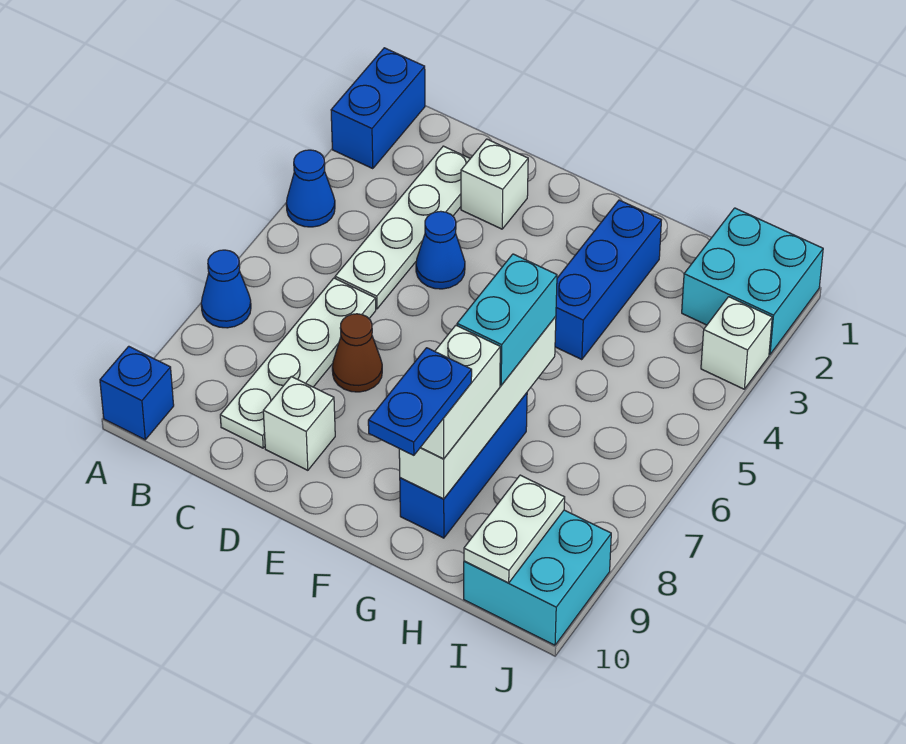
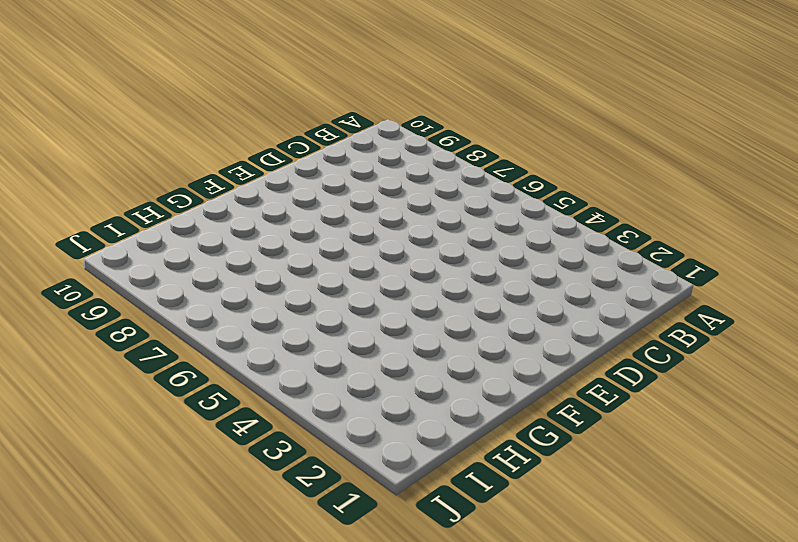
none -> blue brick A1:A2 level 1
none -> blue cone A4 level 1
none -> blue cone A7 level 1

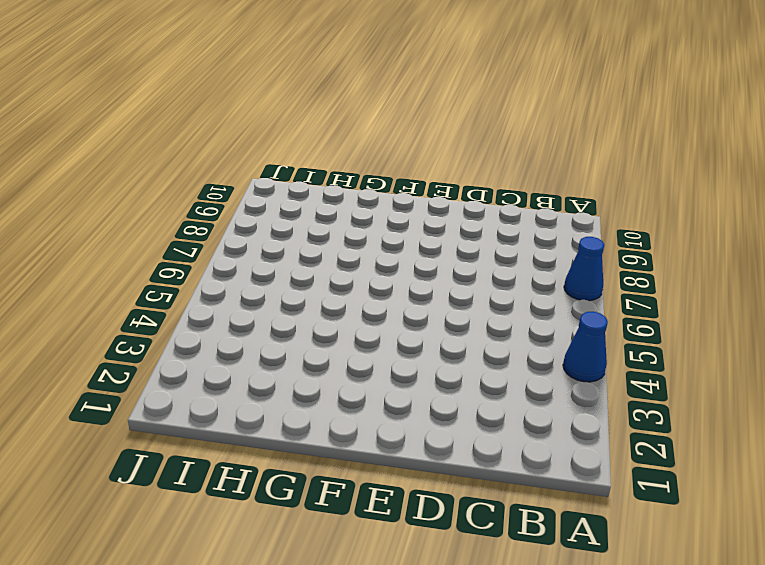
none -> blue brick A1:A2 level 1
none -> blue brick A10 level 1
none -> white plate C2:C5 level 1

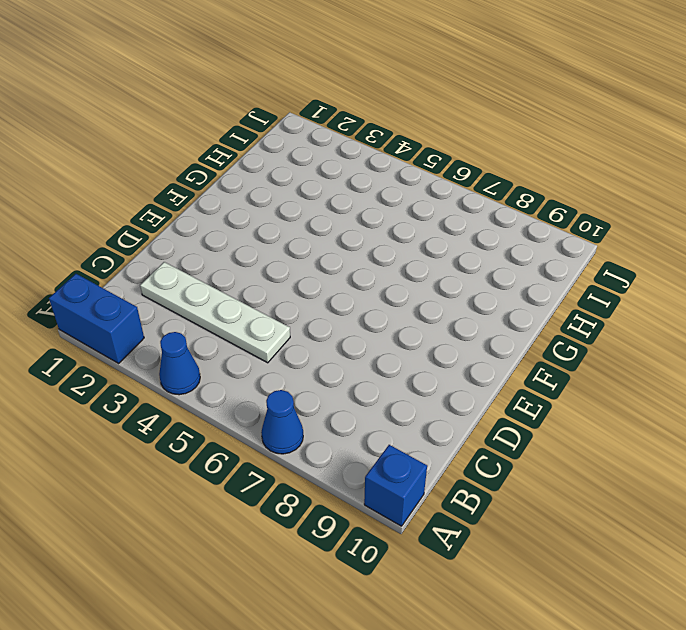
none -> white plate C6:C9 level 1
none -> white brick D2 level 1
none -> blue cone D4 level 1

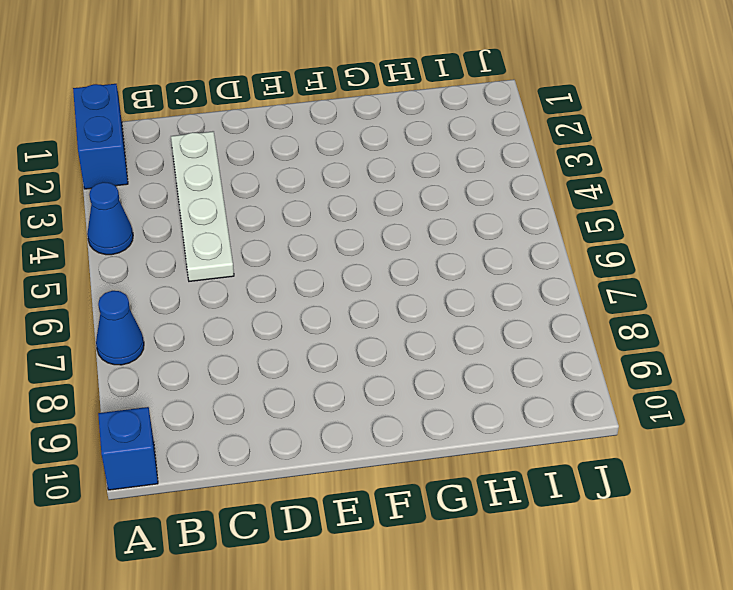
none -> white plate C6:C9 level 1
none -> white brick D2 level 1
none -> blue cone D4 level 1

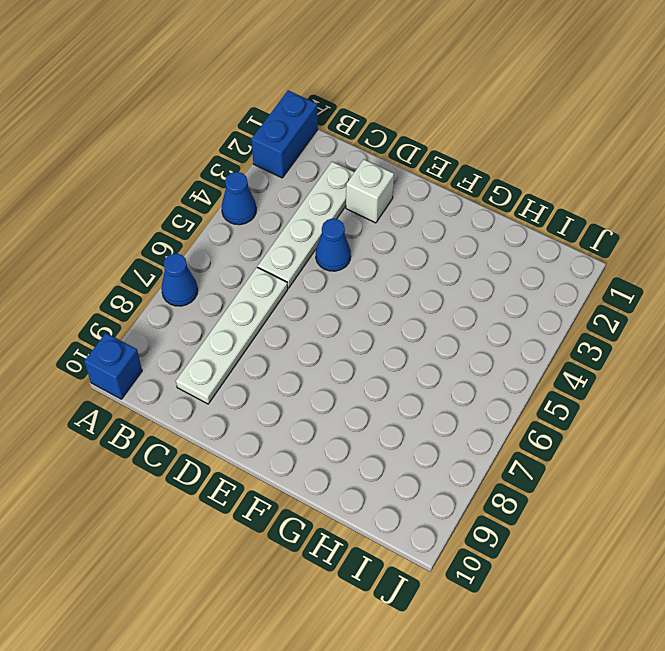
none -> brown cone D7 level 1
none -> white brick D9 level 1
none -> blue brick G2:G4 level 1

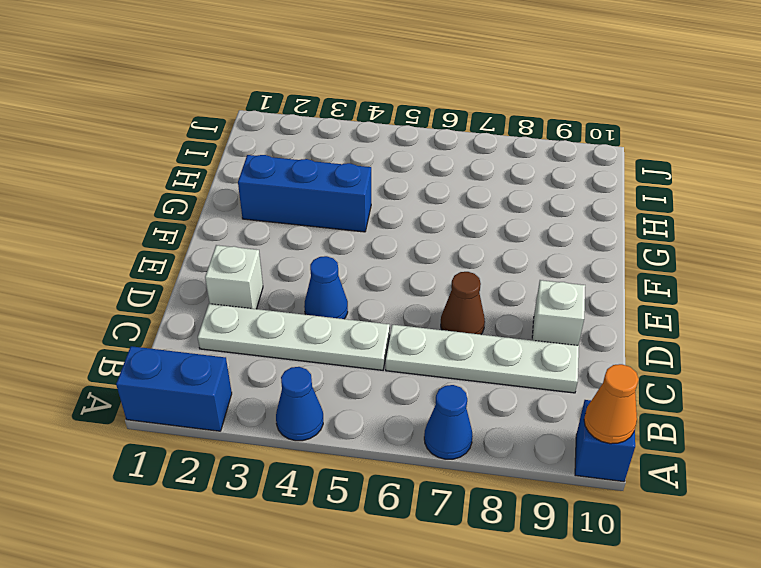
orange cone A10 level 2 -> none
none -> blue brick G7:G9 level 1
none -> cyan brick I1:J2 level 1
none -> cyan brick I9:J10 level 1

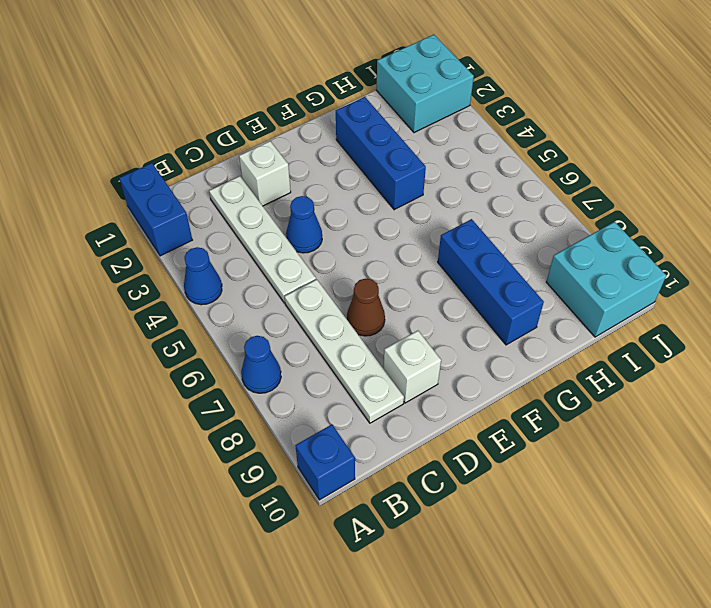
none -> white brick J3 level 1
none -> white brick G6:G9 level 2
none -> white plate I9:I10 level 2

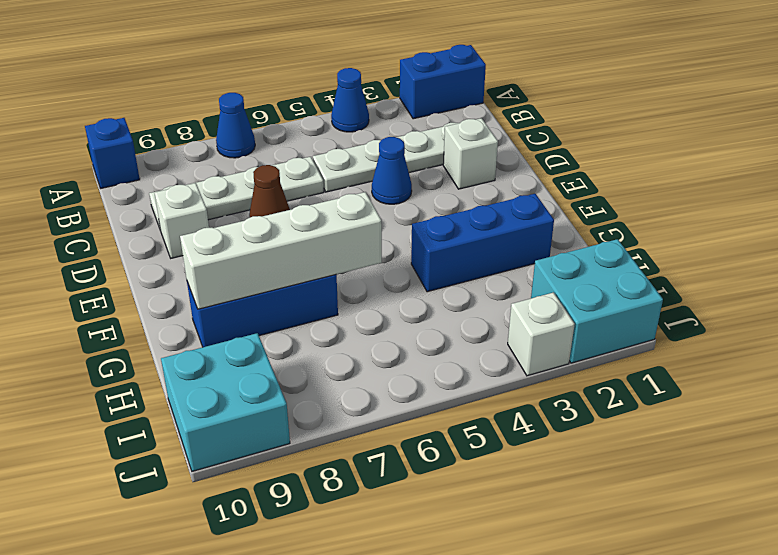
none -> white plate I9:I10 level 2
none -> cyan brick G6:G7 level 3
none -> white brick G8:G9 level 3

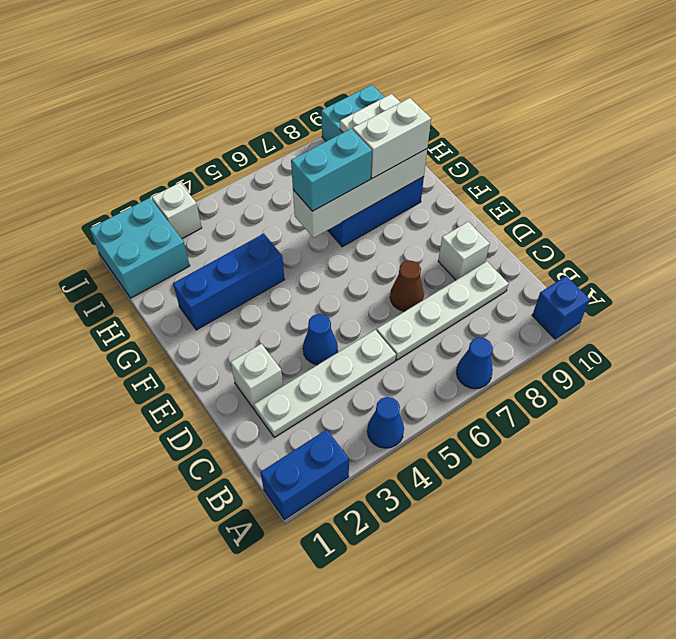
none -> blue plate G9:G10 level 4

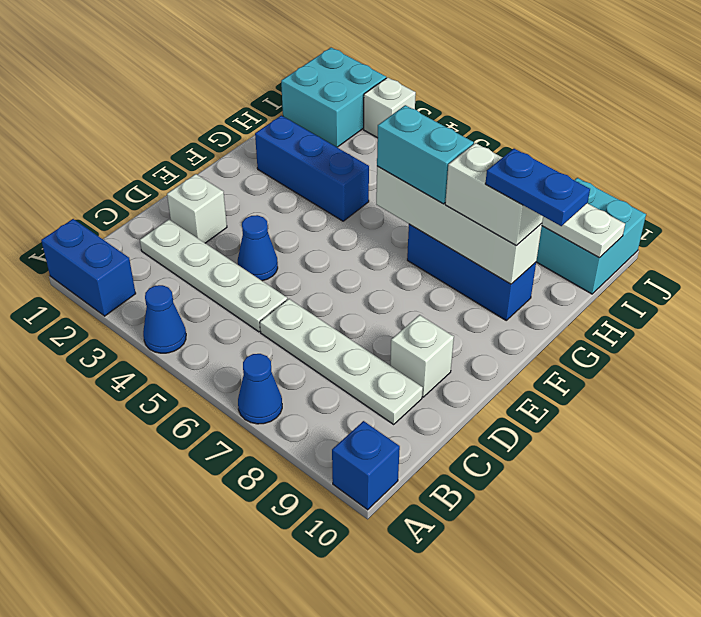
none -> brown cone D7 level 1

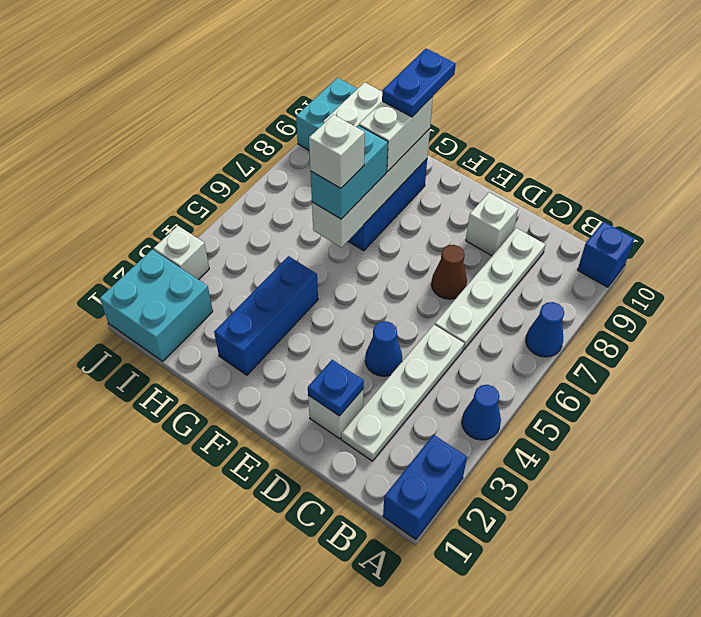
blue plate D2 level 2 -> none
white brick G6 level 4 -> none

